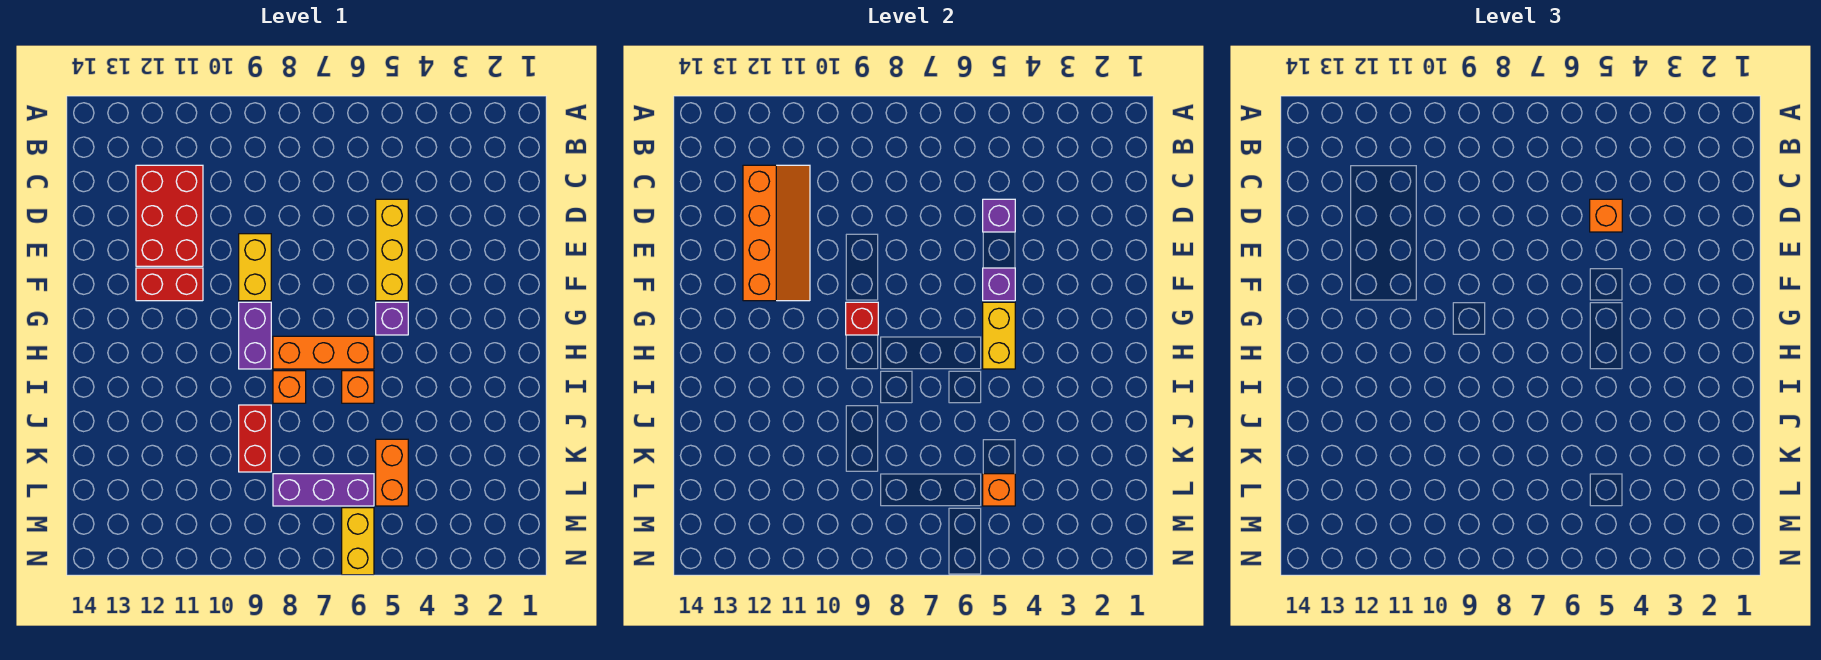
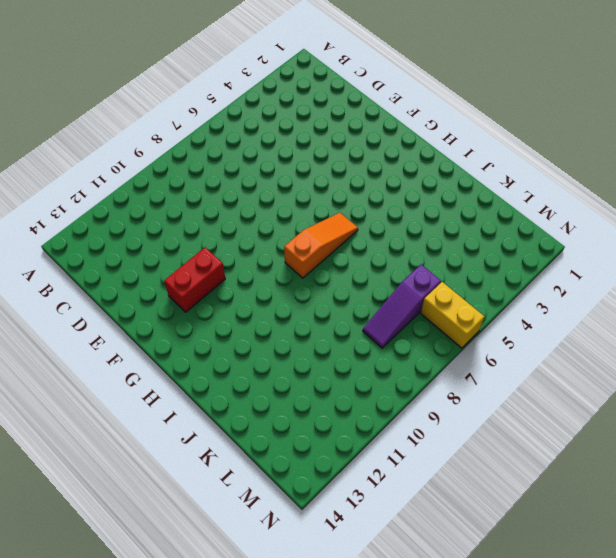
orange slope H6:H8 level 1 top 8 -> orange brick H6:H8 level 1
purple slope L6:L8 level 1 top 6 -> purple brick L6:L8 level 1
none -> red brick C11:E12 level 1
none -> yellow brick D5:F5 level 1
none -> yellow brick E9:F9 level 1

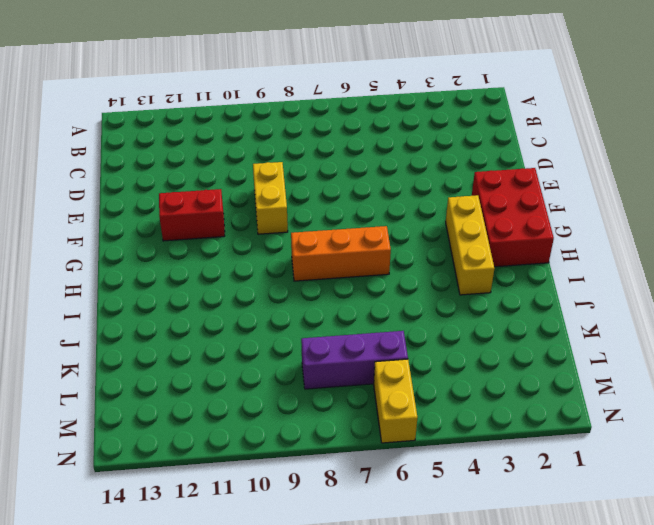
red brick F1:H2 level 1 -> red brick C11:E12 level 1
yellow brick G3:I3 level 1 -> yellow brick D5:F5 level 1
none -> purple brick G5 level 1
none -> purple brick G9:H9 level 1
none -> orange brick I6 level 1

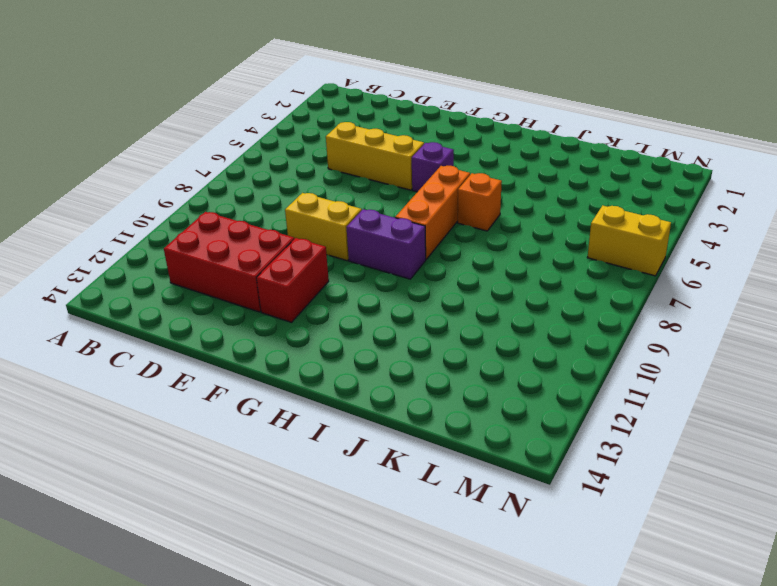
none -> orange brick I8 level 1
none -> red brick J9:K9 level 1
none -> orange brick K5:L5 level 1

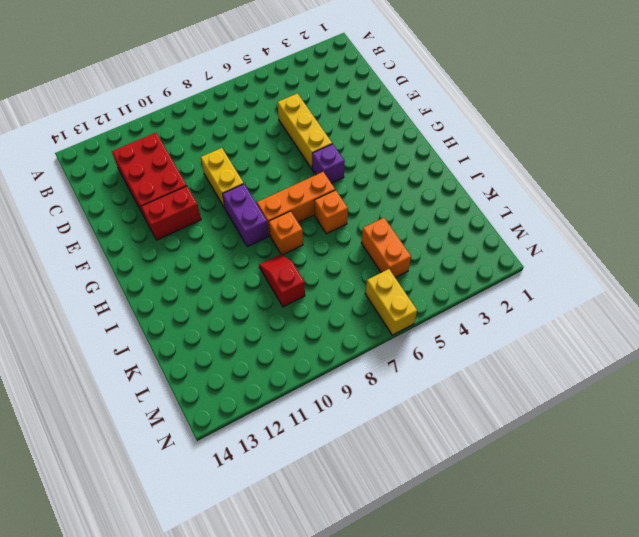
red slope J9:K9 level 1 top K -> red brick J9:K9 level 1
none -> purple brick L6:L8 level 1
none -> orange slope C11:F12 level 2 top 12
none -> purple brick D5 level 2

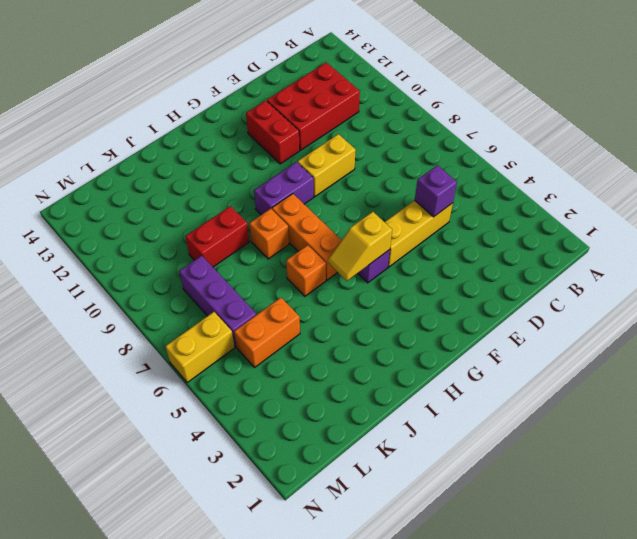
yellow slope G5:H5 level 2 top G -> yellow brick G5:H5 level 2
none -> orange slope C11:F12 level 2 top 12
none -> purple brick F5 level 2
none -> red brick G9 level 2

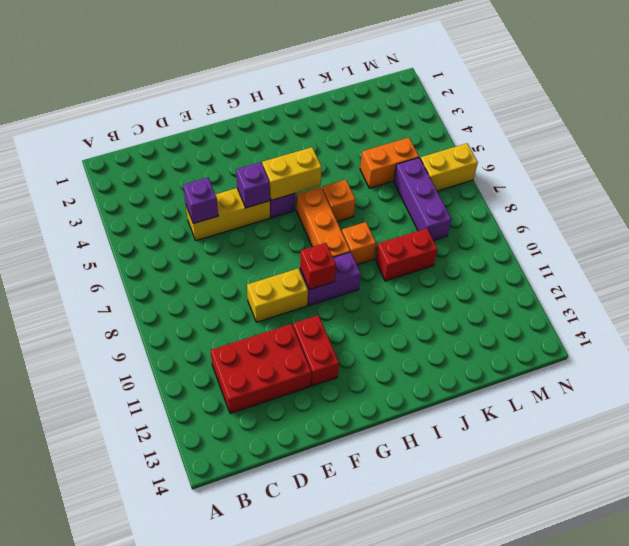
none -> orange slope C11:F12 level 2 top 12
none -> orange brick L5 level 2
none -> orange brick D5 level 3

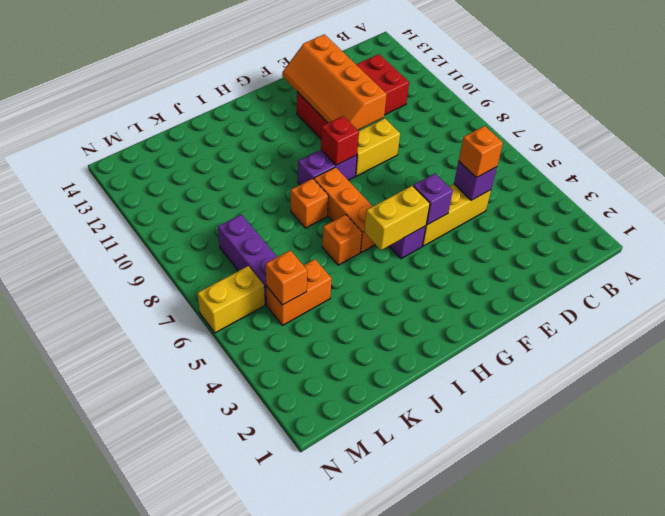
orange slope E10:F13 level 2 top E -> orange slope C11:F12 level 2 top 12
none -> red brick J9:K9 level 1

